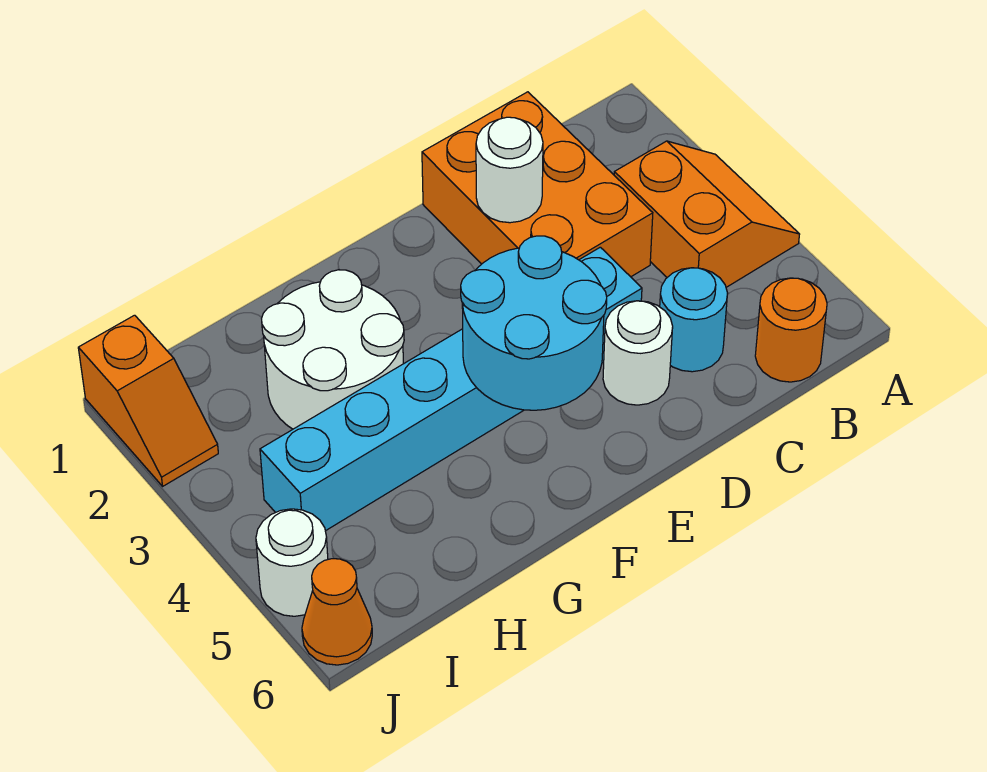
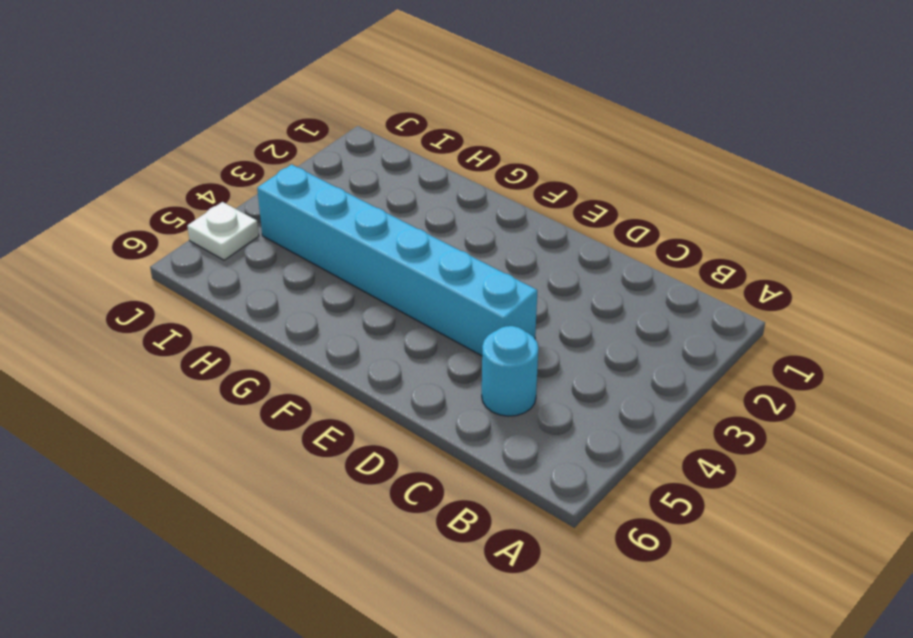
white plate J5 level 1 -> white round brick J5 level 1
none -> orange slope A3:B4 level 1 top B
none -> orange round brick B6 level 1
none -> orange brick C1:D3 level 1

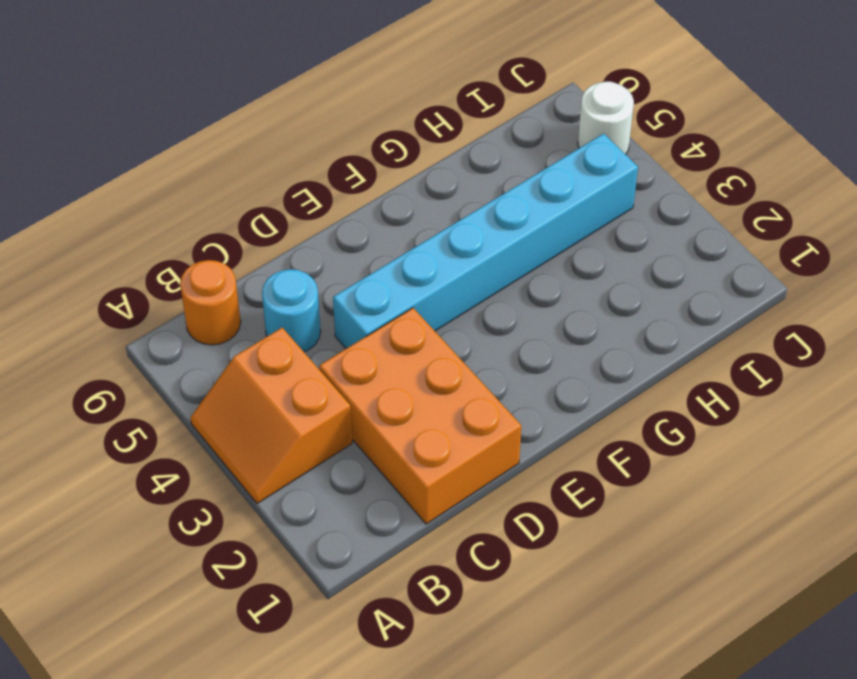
none -> white round brick D5 level 1
none -> white round brick G2:H3 level 1
none -> orange slope J1:J2 level 1 top 1

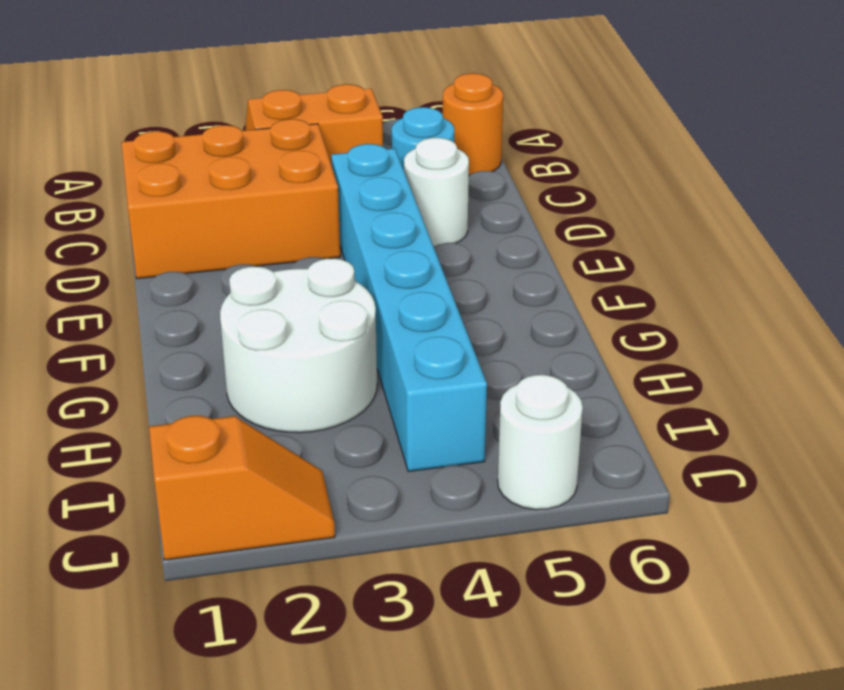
none -> orange cone J6 level 1
none -> white round brick D2 level 2
none -> cyan round brick E4:F5 level 2

